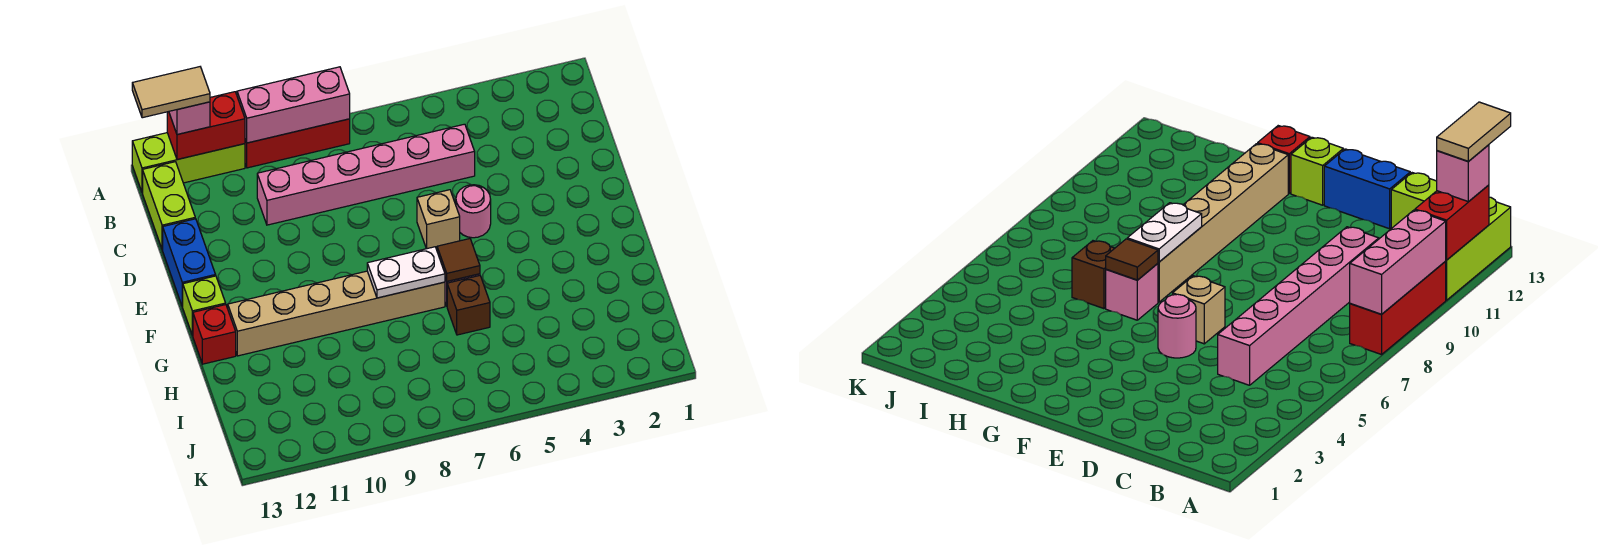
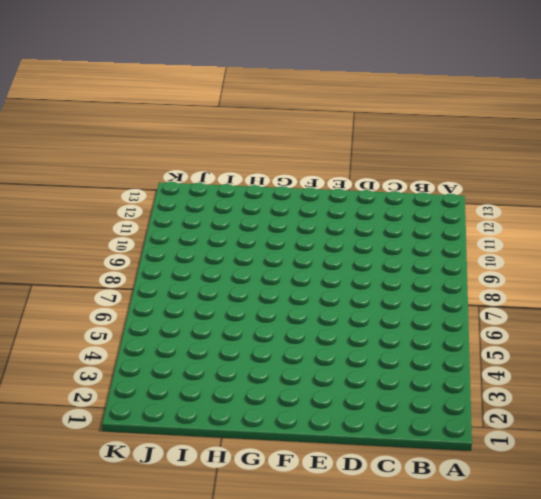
none -> red brick A8:A10 level 1
none -> lime brick A11:A13 level 1
none -> lime brick B13:C13 level 1

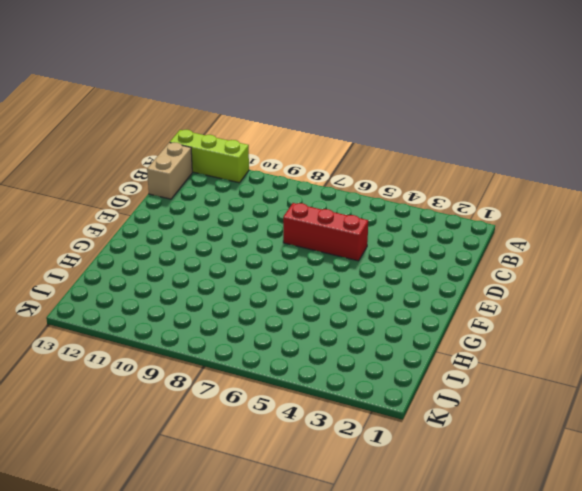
tan brick B13:C13 level 1 -> lime brick B13:C13 level 1
red brick D5:D7 level 1 -> red brick A8:A10 level 1
none -> pink brick C5:C10 level 1
none -> blue brick D13:E13 level 1
none -> pink round brick E5 level 1

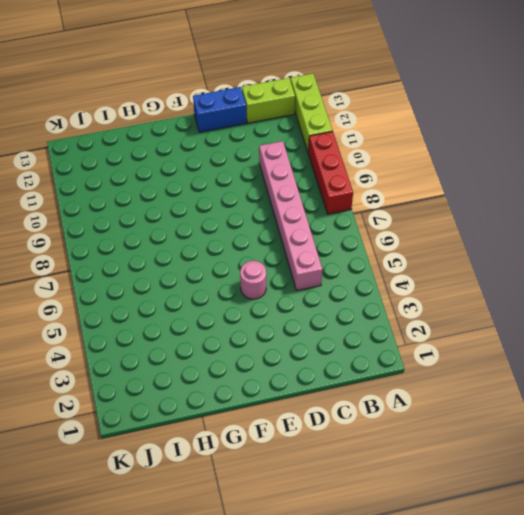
none -> tan brick E6 level 1
none -> lime brick F13 level 1
none -> pink brick G6 level 1

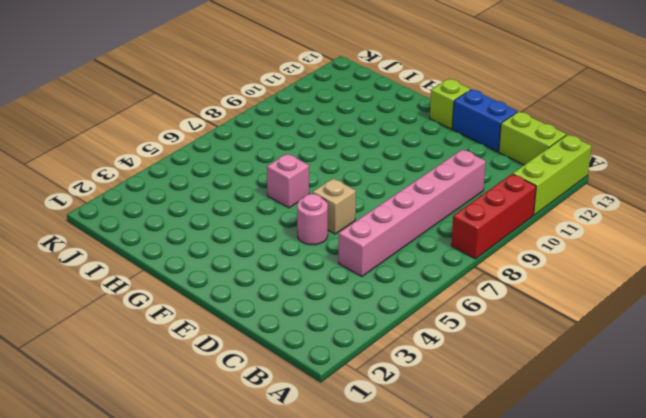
none -> tan brick G7:G12 level 1
none -> red brick G13 level 1
none -> brown brick H6 level 1

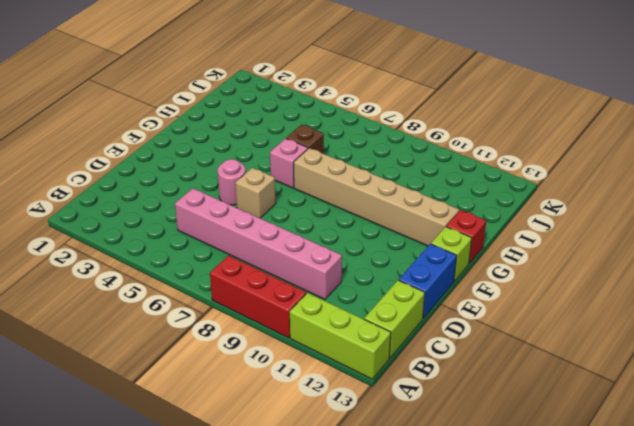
none -> pink brick A8:A10 level 2
none -> red brick A11:A12 level 2
none -> brown tile G6 level 2

